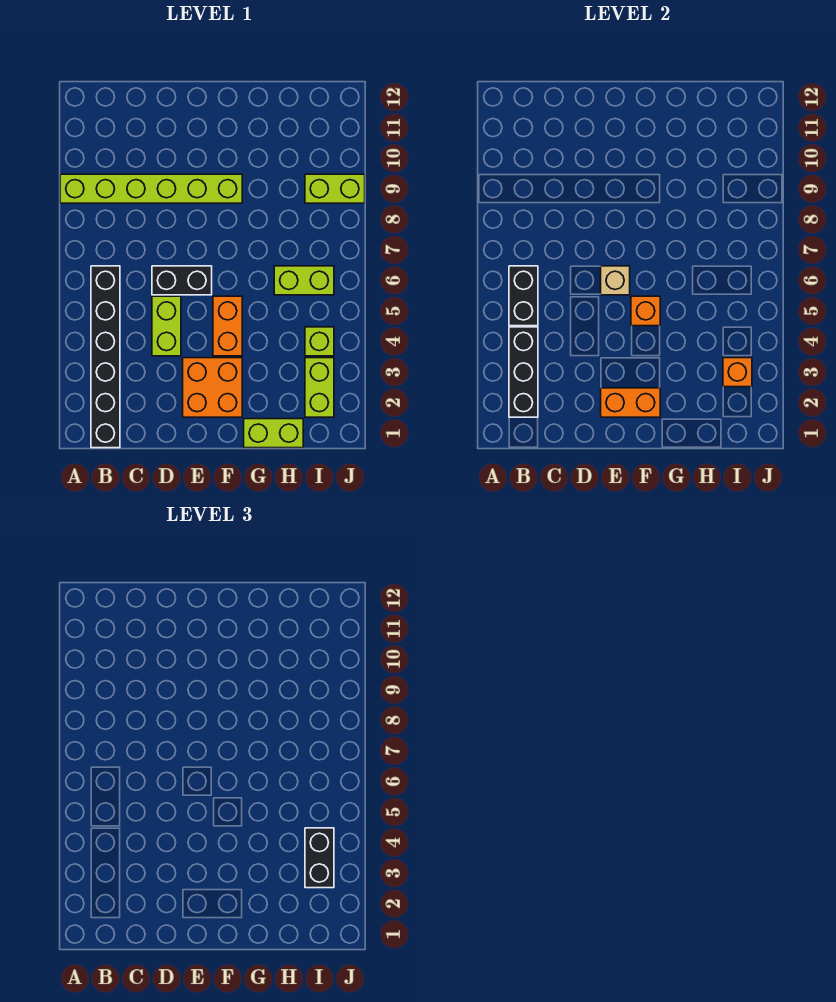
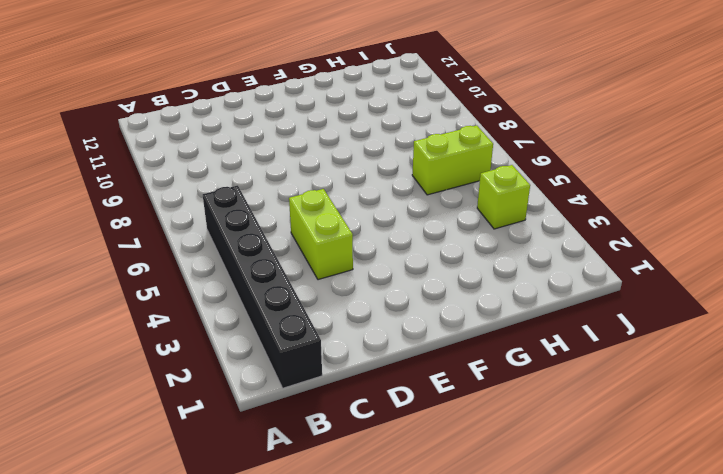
none -> lime brick A9:F9 level 1
none -> black brick D6:E6 level 1
none -> orange brick E2:F3 level 1

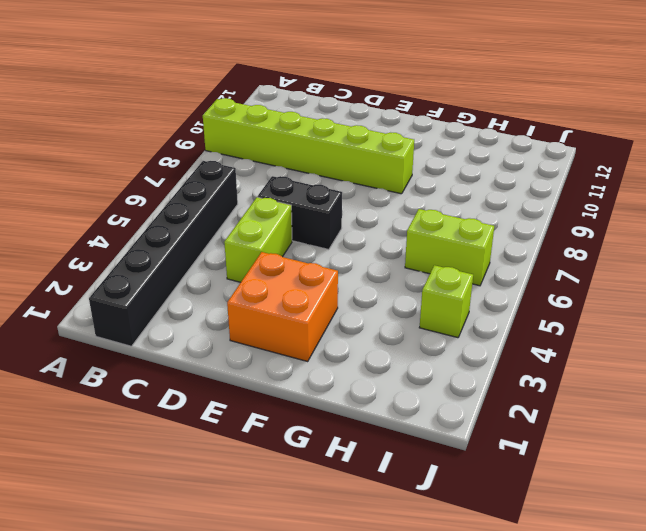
none -> orange brick F4:F5 level 1
none -> lime brick G1:H1 level 1
none -> lime brick I2:I3 level 1

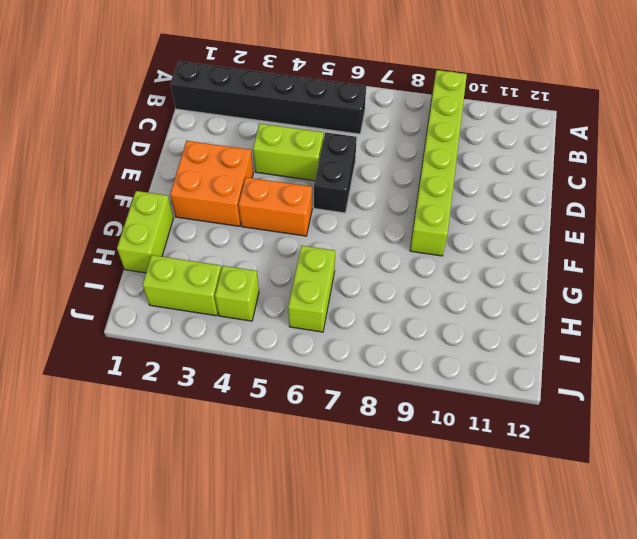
none -> lime brick I9:J9 level 1
none -> black brick B2:B4 level 2
none -> black brick B5:B6 level 2

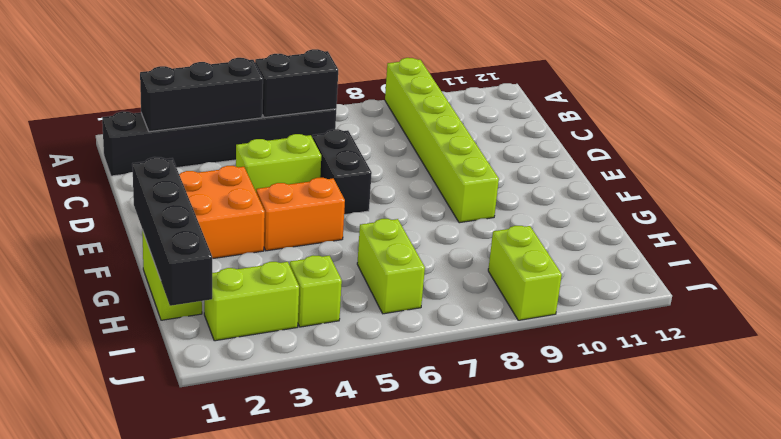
black brick F1:I1 level 2 -> none
none -> orange brick E2:F2 level 2
none -> tan brick E6 level 2
none -> orange brick F5 level 2

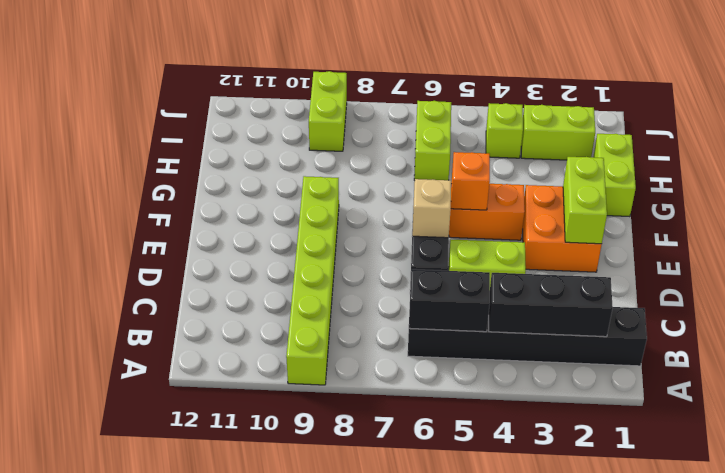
lime brick E2:F2 level 2 -> orange brick E2:F2 level 2
none -> orange brick I3 level 2
none -> black brick I3:I4 level 3

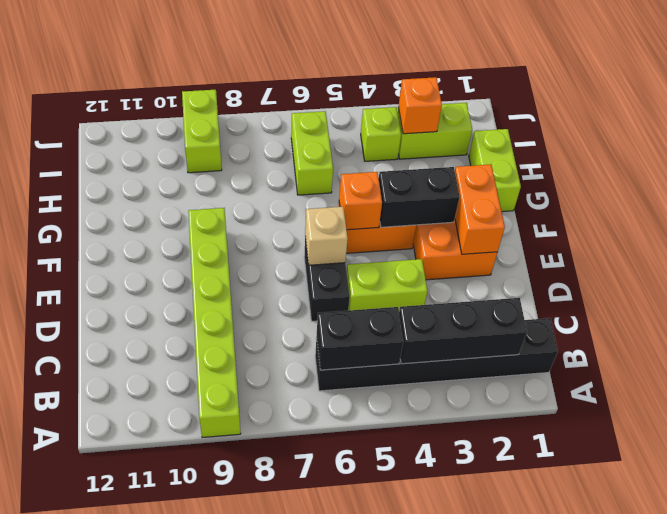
black brick F3:F4 level 2 -> black brick I3:I4 level 3

